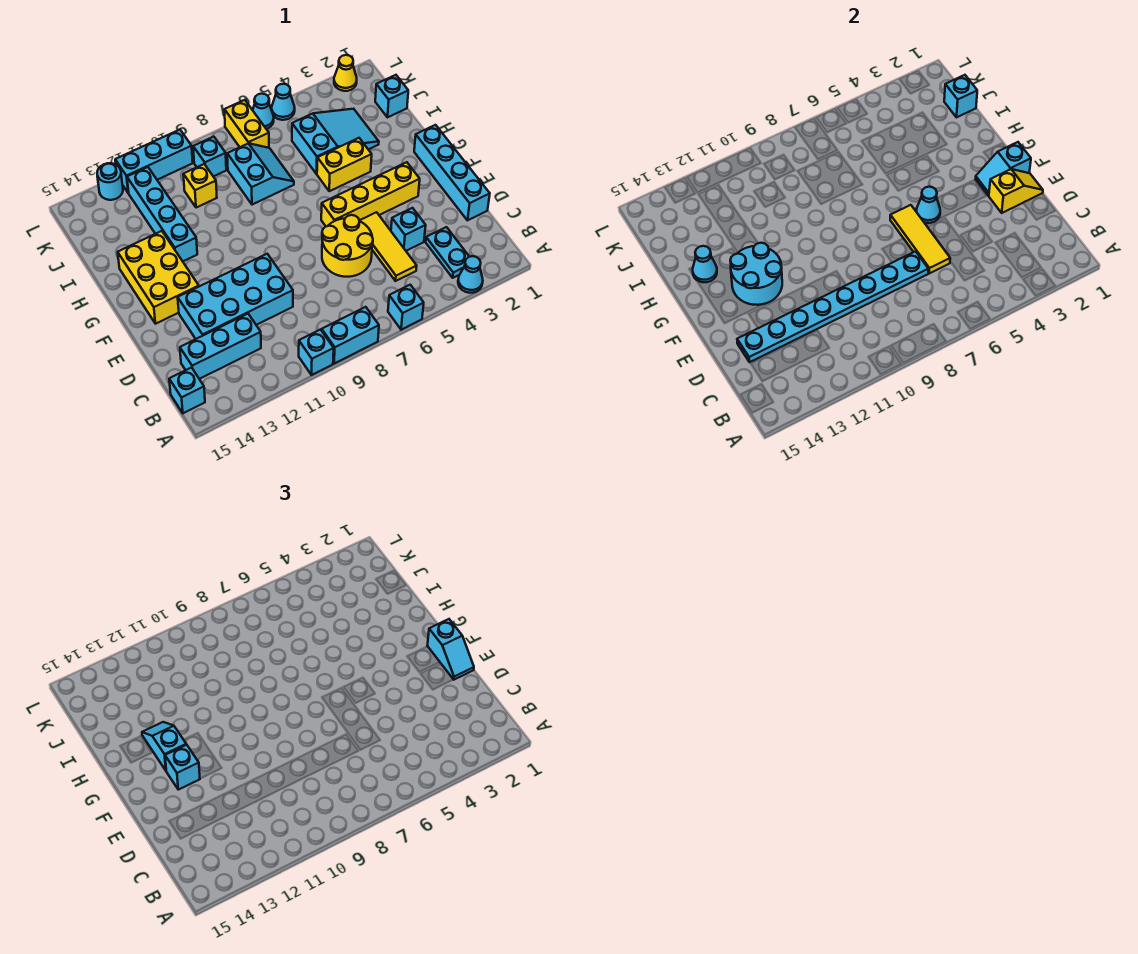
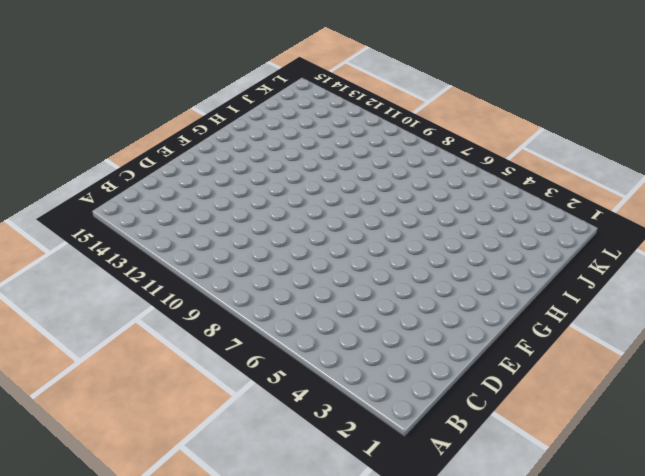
none -> cyan cone A3 level 1
none -> cyan brick A6 level 1
none -> cyan brick A8:A9 level 1
none -> cyan brick A10 level 1

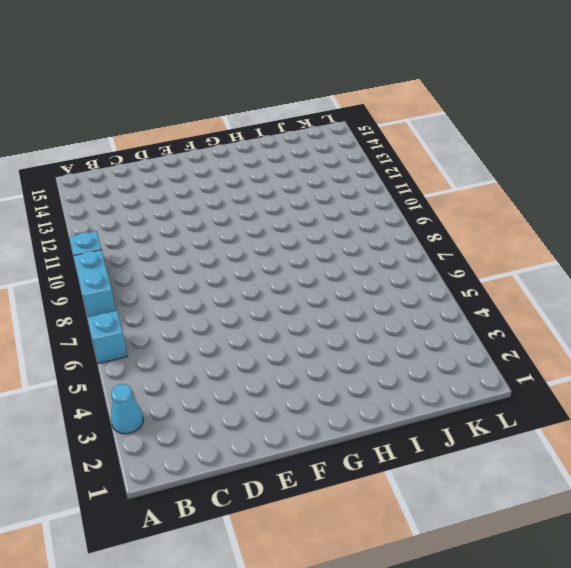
none -> cyan plate B3:C3 level 1
none -> cyan brick B15 level 1
none -> yellow tile C5:E5 level 1
none -> cyan brick C12:C14 level 1

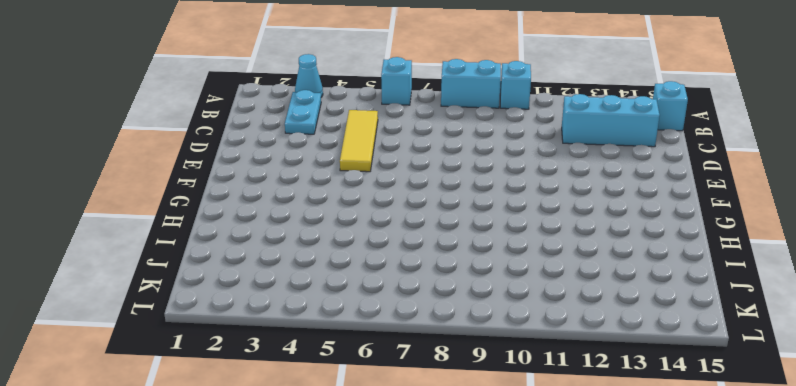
none -> cyan brick D1:G1 level 1
none -> cyan brick D4 level 1
none -> yellow round brick D6:E7 level 1
none -> cyan brick D10:E13 level 1

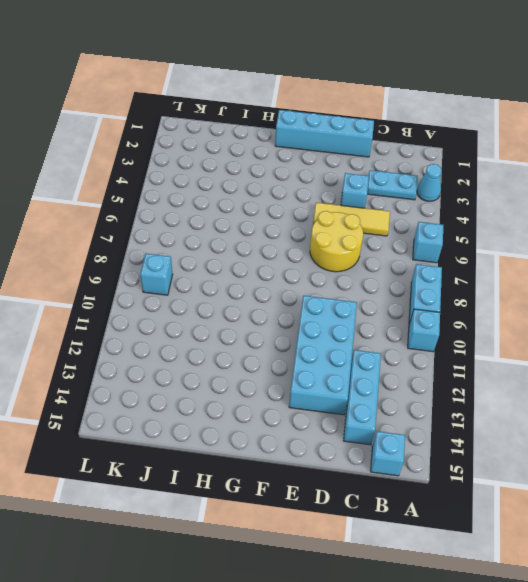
none -> yellow brick F3:F6 level 1
none -> yellow brick F13:H14 level 1
none -> yellow brick H4:H5 level 1
none -> cyan brick H12:K12 level 1

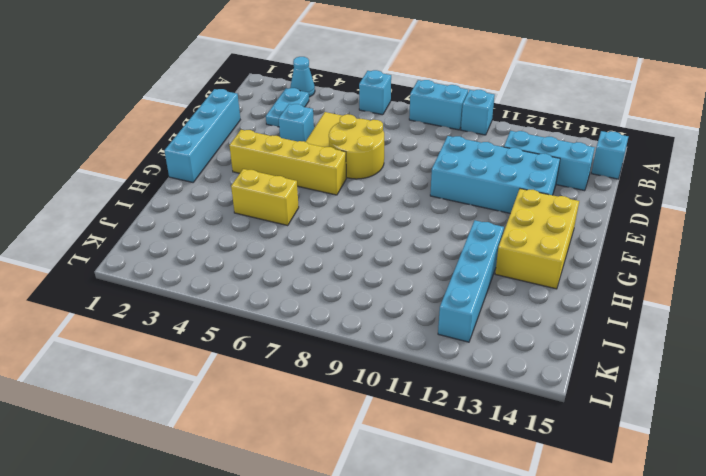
none -> cyan slope I3:J5 level 1 top 5
none -> cyan slope I7:J8 level 1 top 8
none -> cyan brick J1 level 1
none -> yellow brick J10 level 1

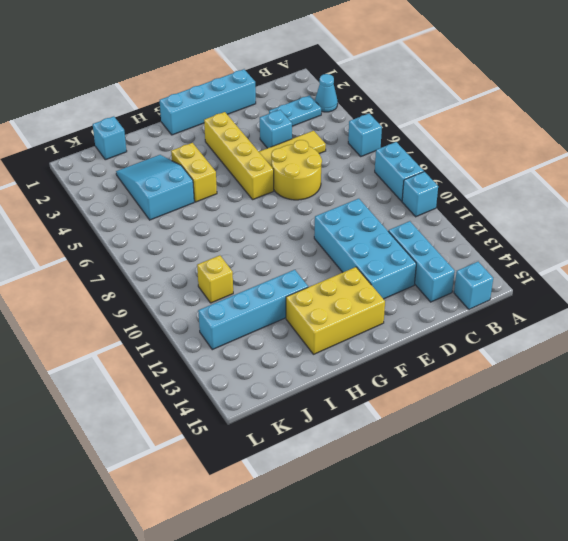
none -> cyan slope I7:J8 level 1 top 8
none -> yellow brick K7:L7 level 1
none -> cyan brick K9 level 1
none -> yellow cone L2 level 1

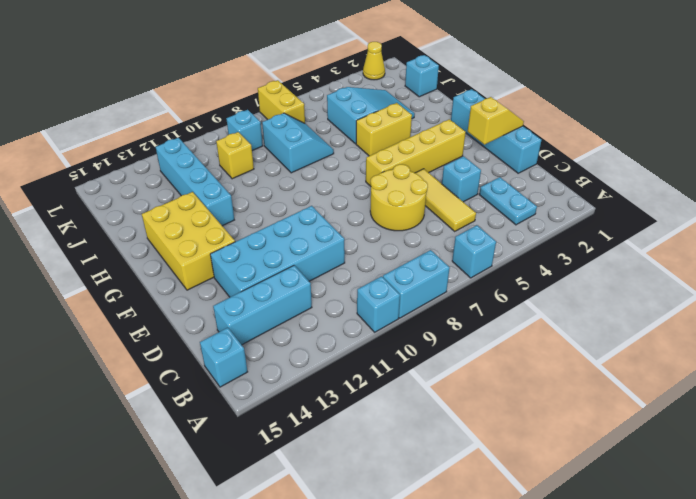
none -> cyan cone A3 level 1
none -> cyan cone L5 level 1
none -> cyan cone L6 level 1
none -> cyan brick L10:L12 level 1

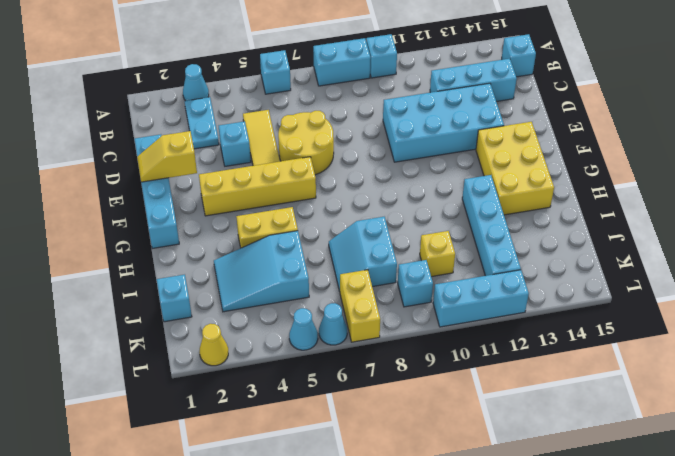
none -> cyan round brick L13 level 1
none -> yellow tile D6:F6 level 2
none -> cyan plate D7:D14 level 2
none -> cyan slope F1:F2 level 2 top 1

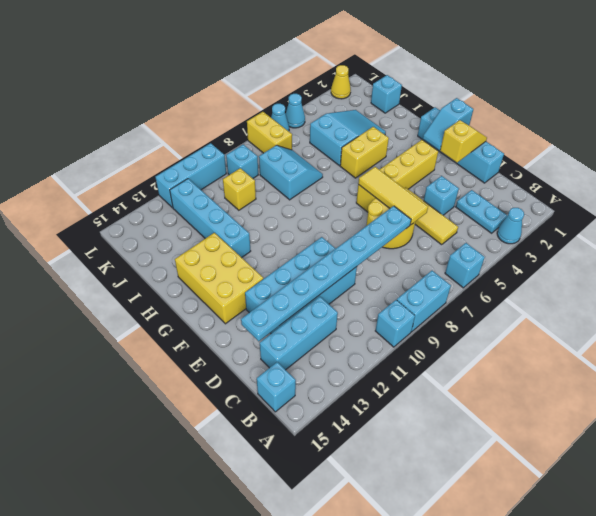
none -> cyan round brick L13 level 1
none -> cyan cone F5 level 2
none -> cyan round brick F12:G13 level 2
none -> cyan cone H14 level 2

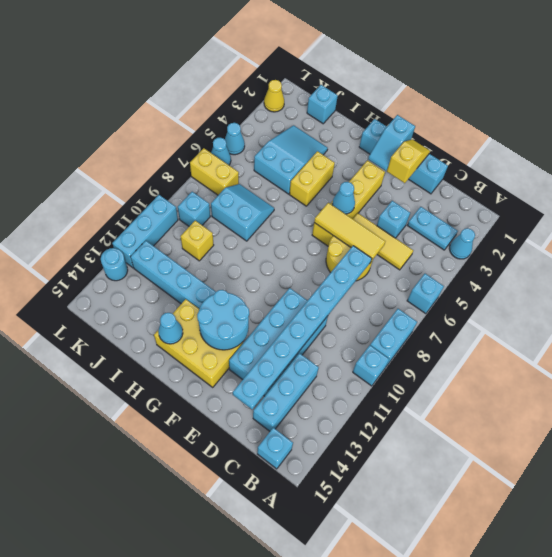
none -> cyan brick J1 level 2
none -> cyan slope E1:F1 level 3 top F
none -> cyan brick F13 level 3
none -> cyan slope G13:H13 level 3 top G

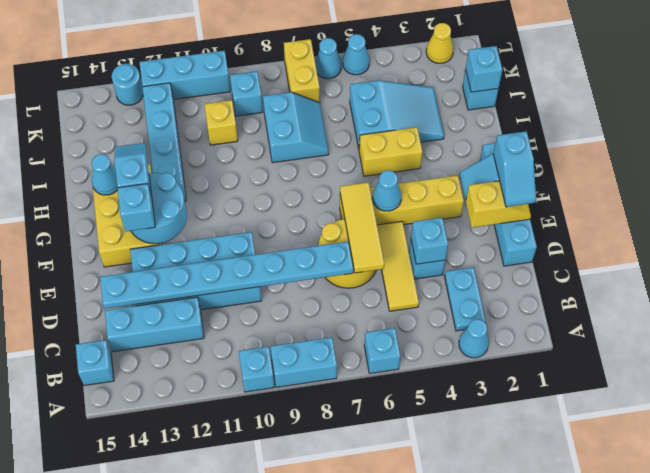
cyan brick D4 level 2 -> none

